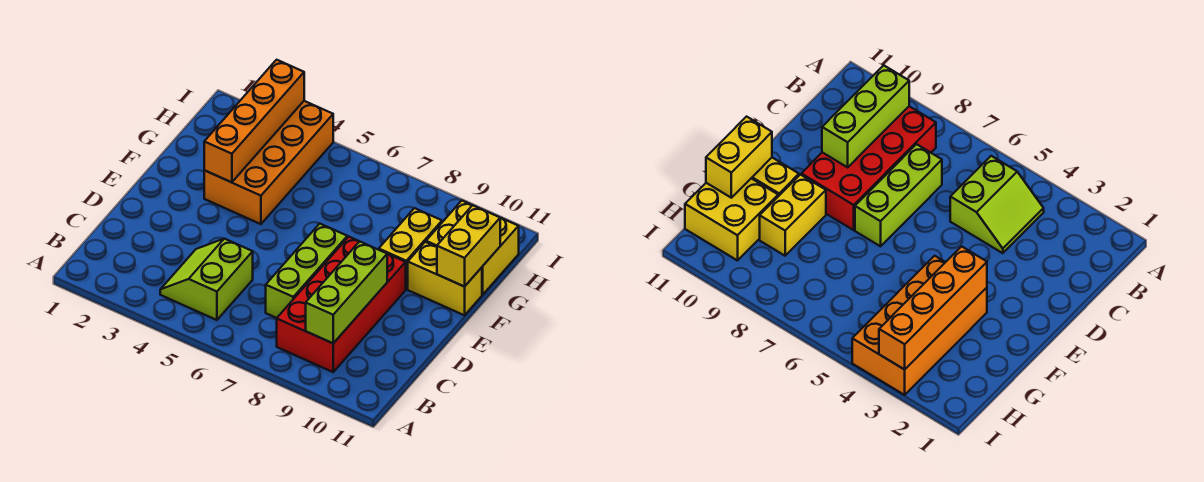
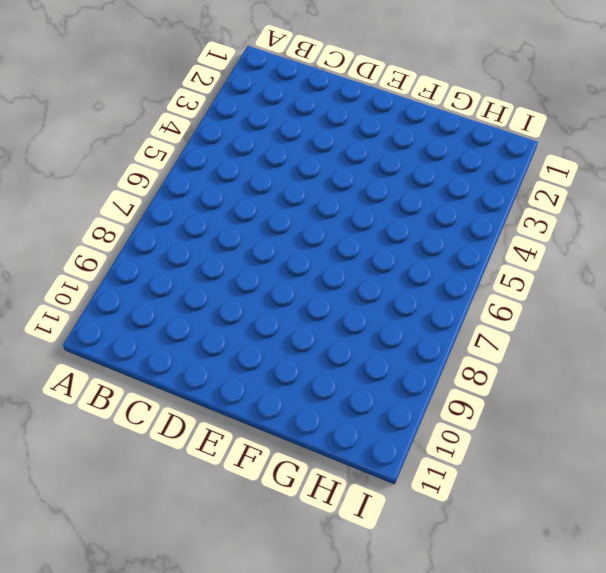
none -> lime slope B4:C5 level 1 top 5
none -> red brick B8:E9 level 1

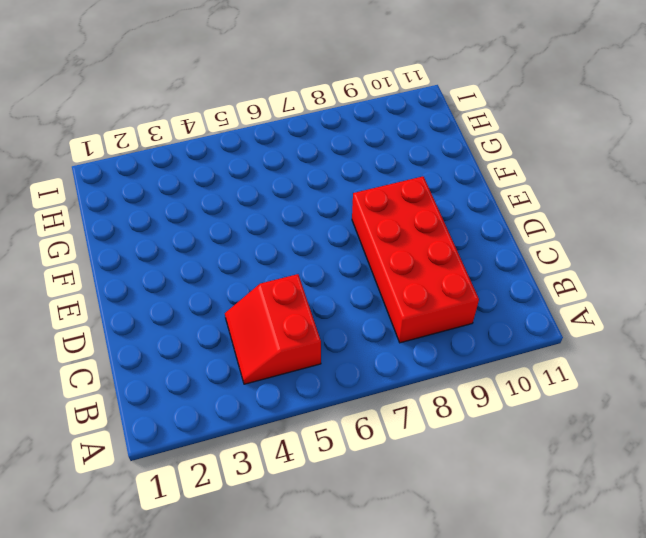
red slope B4:C5 level 1 top 5 -> lime slope B4:C5 level 1 top 5
none -> lime brick C7:E7 level 1
none -> orange brick F3:I4 level 1

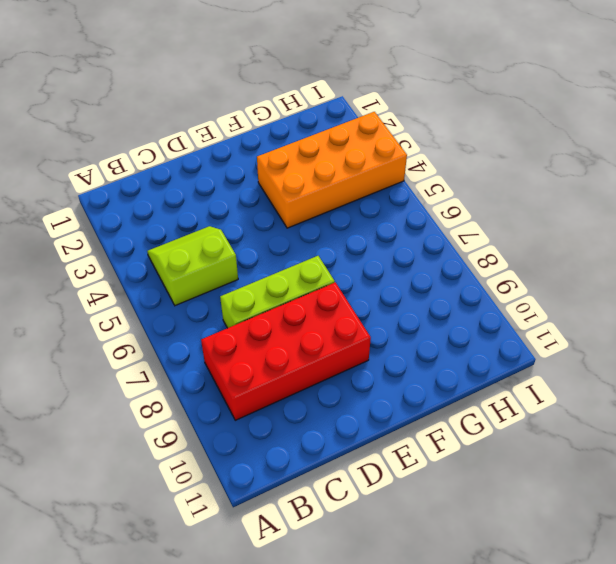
none -> yellow brick F9:G9 level 1
none -> yellow brick F10:F11 level 1

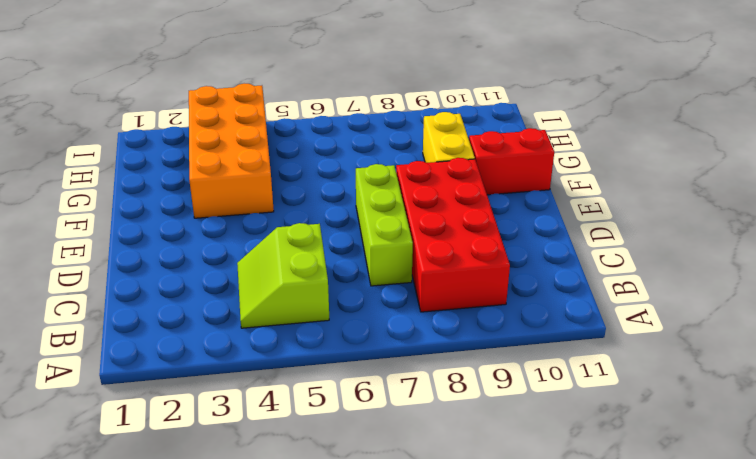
red brick F10:F11 level 1 -> yellow brick F10:F11 level 1
none -> yellow brick G10:H11 level 1
none -> lime brick B9:D9 level 2

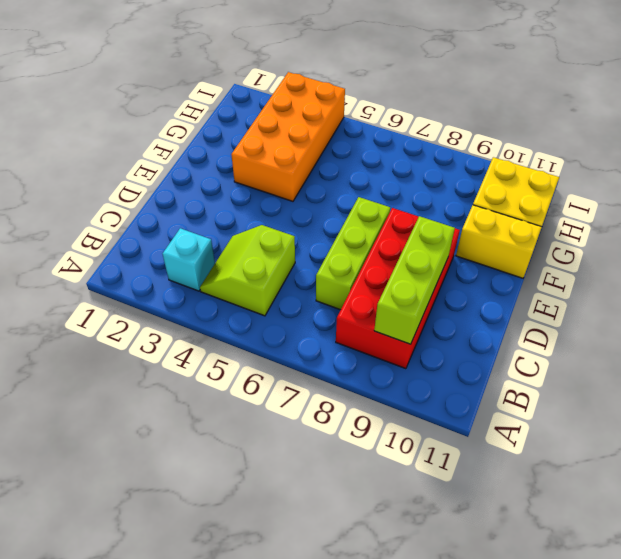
cyan brick B3 level 1 -> none
none -> yellow brick F9:G9 level 1
none -> orange brick F3:I3 level 2

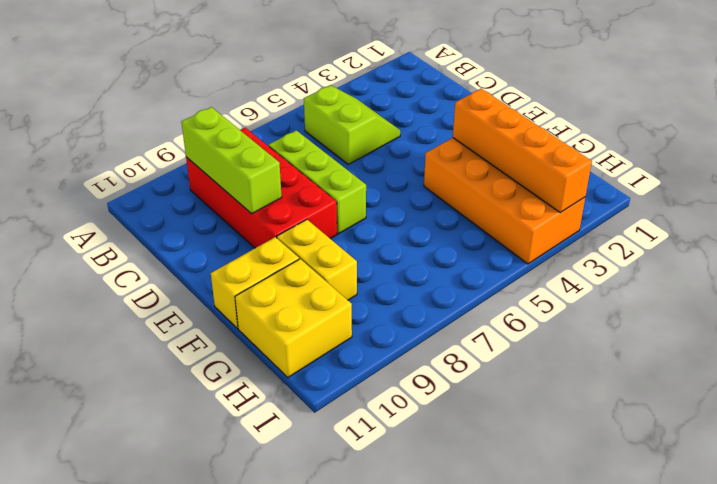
none -> yellow brick F11:G11 level 2

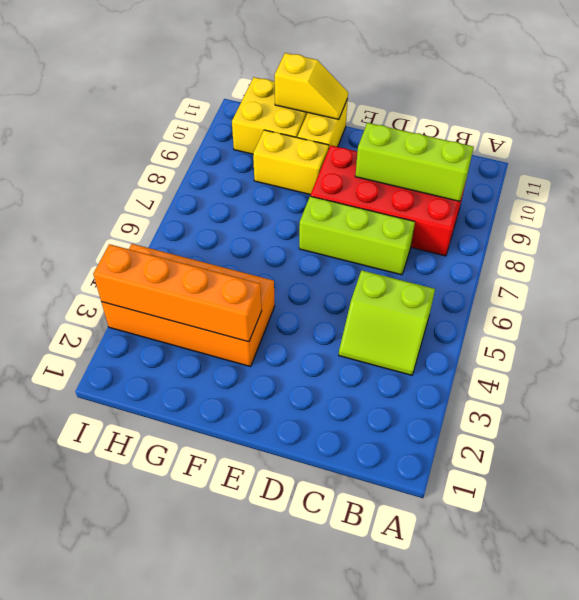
yellow slope F11:G11 level 2 top G -> yellow brick F11:G11 level 2

